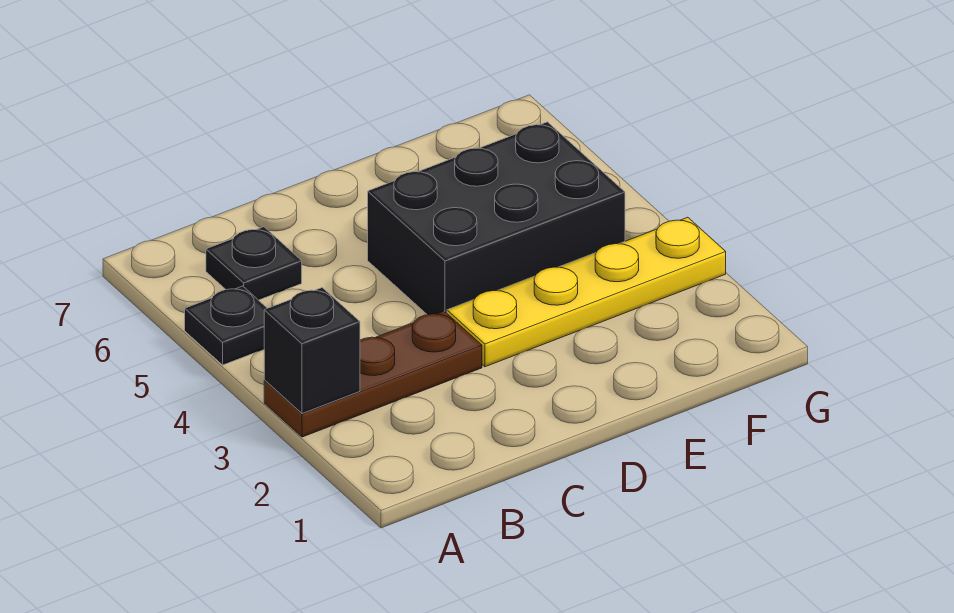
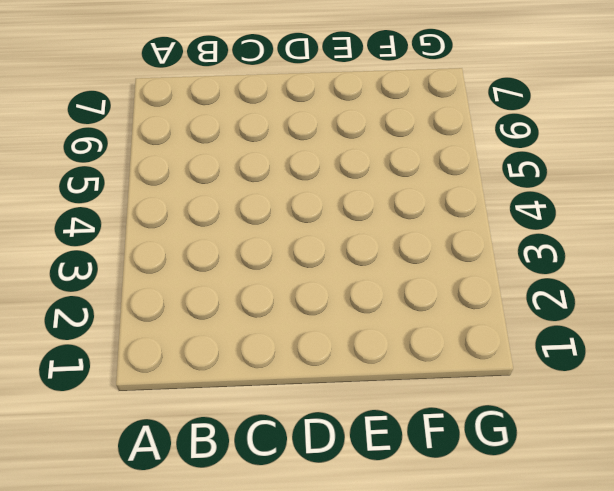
none -> brown plate A3:C3 level 1
none -> black plate A5 level 1

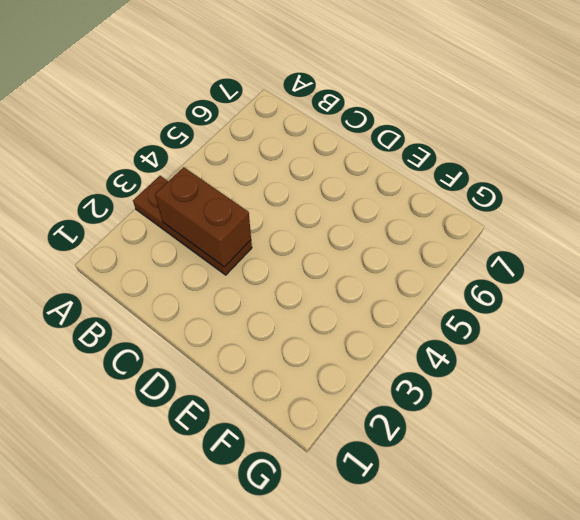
brown brick B3:C3 level 2 -> none
none -> black plate A5 level 1
none -> black plate B6 level 1

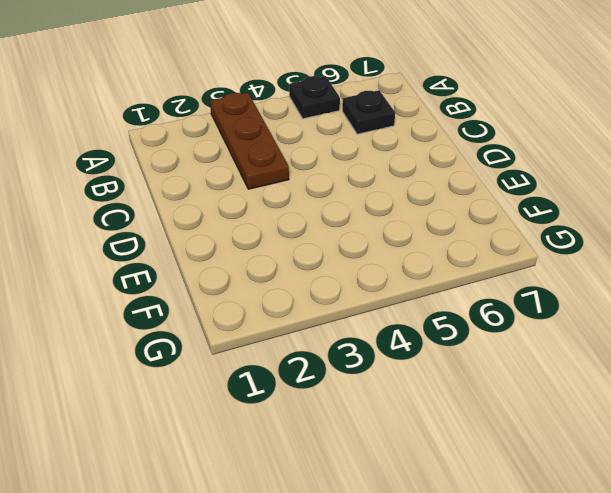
none -> yellow plate D3:G3 level 1
none -> black brick D4:F5 level 1

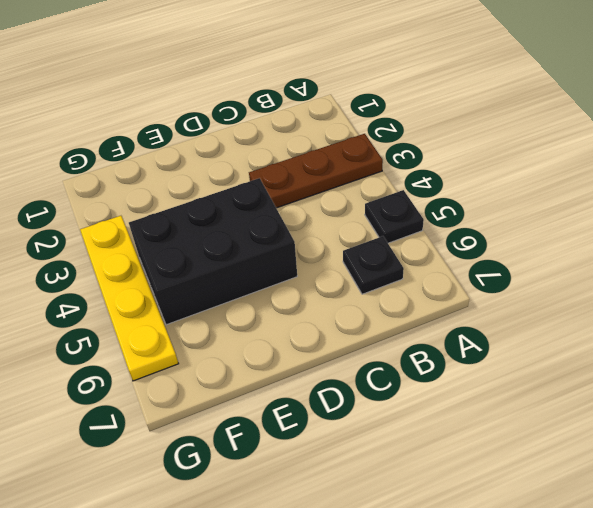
yellow plate G3:G6 level 1 -> yellow plate D3:G3 level 1
none -> black brick A3 level 2

